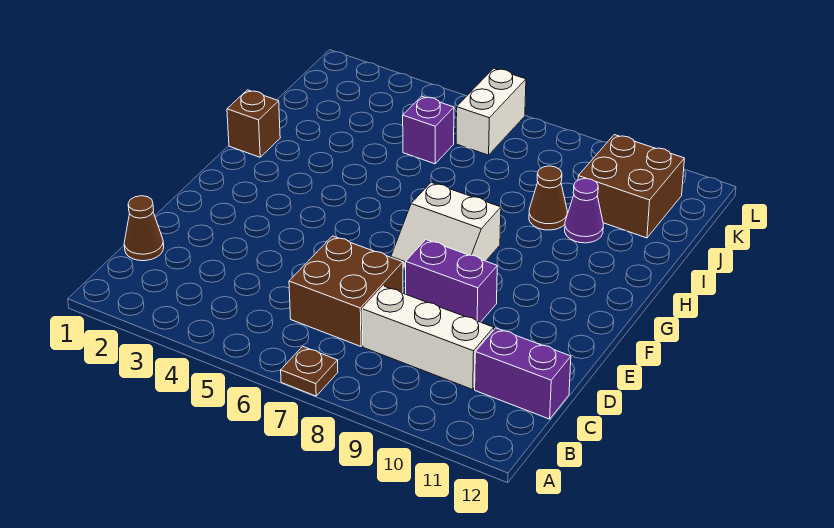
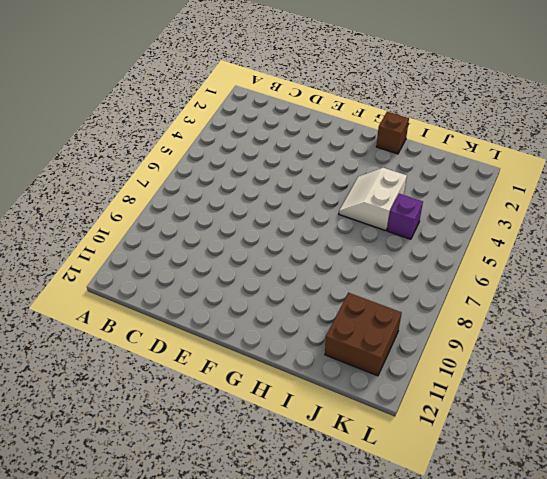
white slope H4:I5 level 1 top I -> white slope F7:G8 level 1 top G
none -> brown plate A7 level 1
none -> brown cone C1 level 1
none -> brown brick C6:D7 level 1

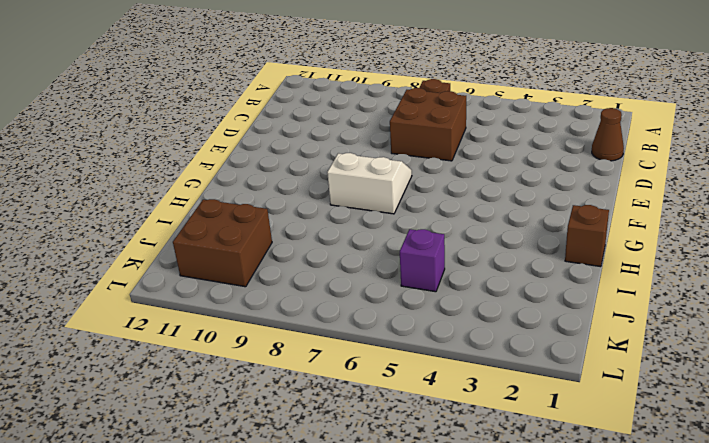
none -> white brick C8:C10 level 1
none -> purple brick C11:C12 level 1
none -> purple brick E8:E9 level 1

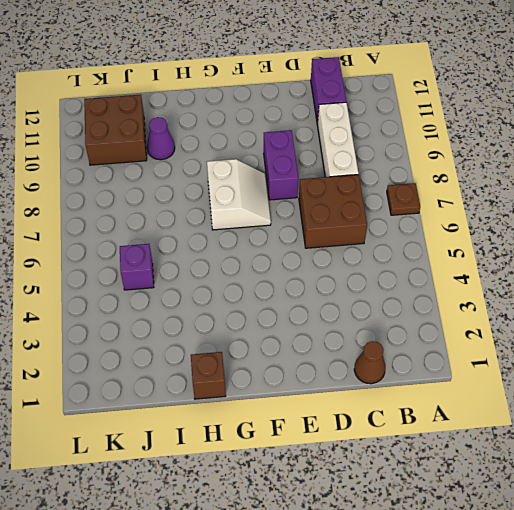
none -> brown cone I9 level 1
none -> white brick K6:L6 level 1

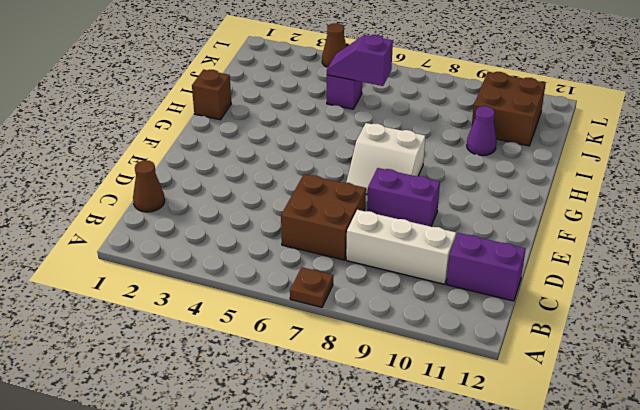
purple slope J5:J6 level 2 top 6 -> none
brown cone L4 level 1 -> brown cone I9 level 1
none -> white brick K6:L6 level 1

